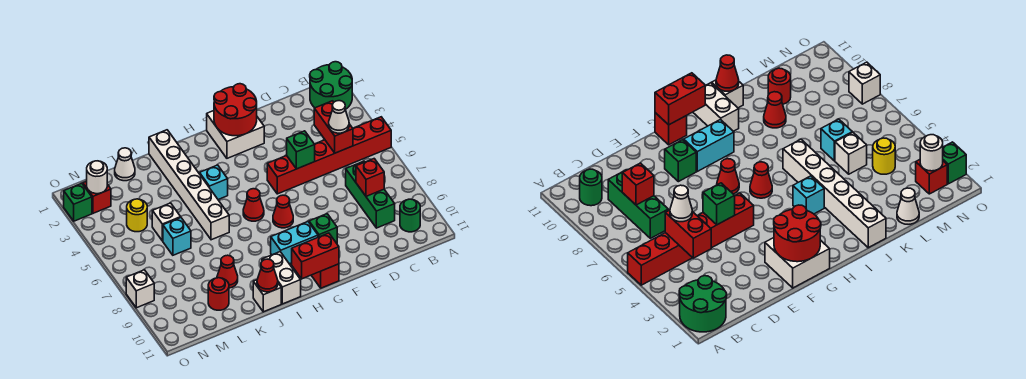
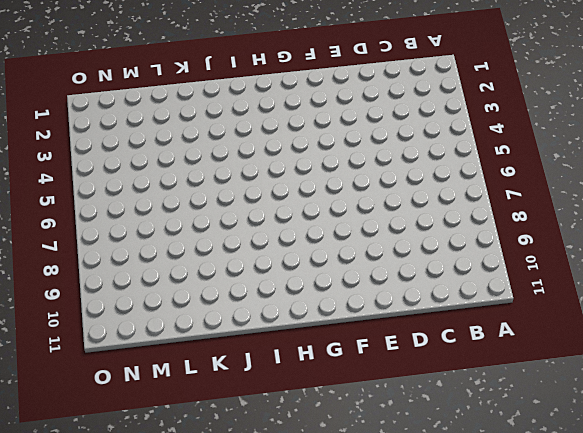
none -> green round brick A1:B2 level 1
none -> red brick A5:F5 level 1
none -> green round brick B10 level 1
none -> green brick C7:C9 level 1

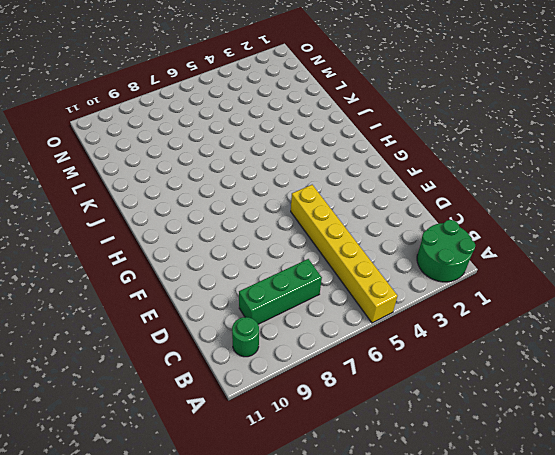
yellow brick A5:F5 level 1 -> red brick A5:F5 level 1
none -> white brick F1:G2 level 1
none -> green brick F9 level 1
none -> red cone G7 level 1
none -> cyan brick G9:H9 level 1

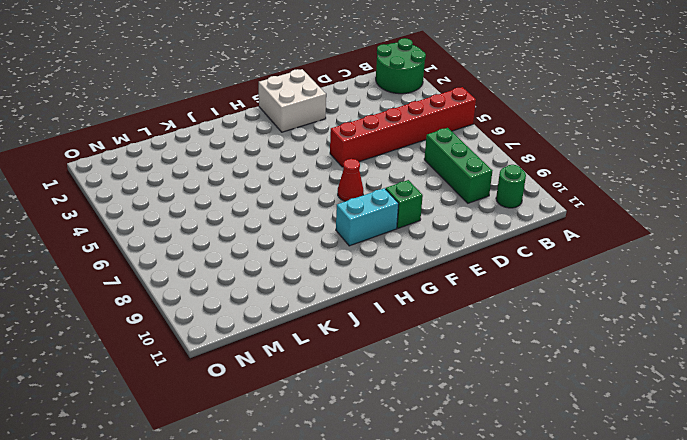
none -> red brick G11 level 1
none -> red cone H6 level 1
none -> cyan brick I4 level 1
none -> white brick I10:I11 level 1

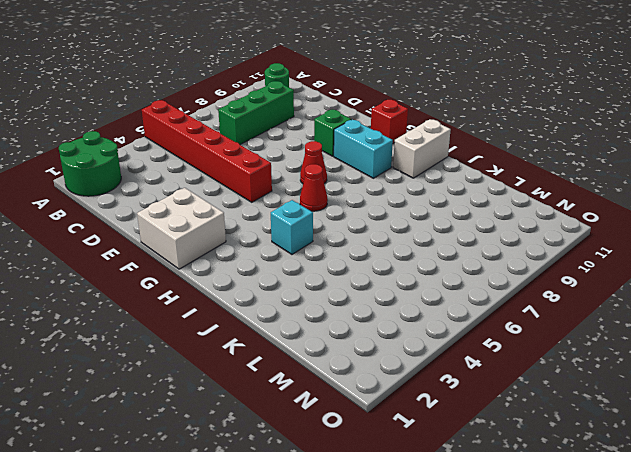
none -> white brick J1:J6 level 1
none -> white brick J11 level 1
none -> red cone K9 level 1
none -> white cone L1 level 1

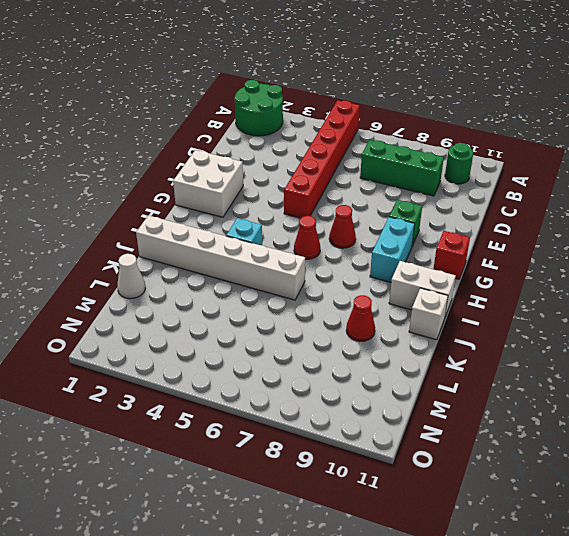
none -> white brick L5 level 1
none -> cyan brick L6 level 1
none -> red round brick L10 level 1
none -> yellow round brick M4 level 1

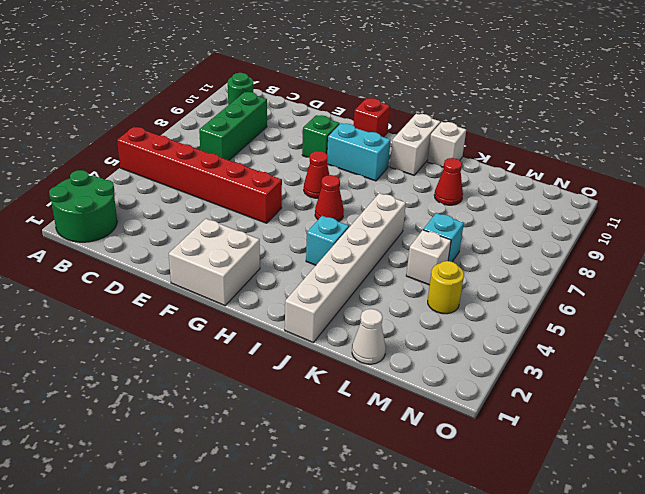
none -> red round brick L10 level 1
none -> red brick N2 level 1
none -> green brick O2 level 1
none -> white brick O8 level 1

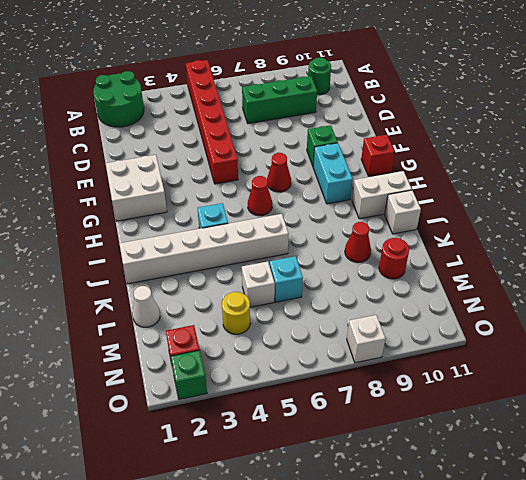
none -> red brick C4:C5 level 2
none -> red brick C8 level 2
none -> green brick E5 level 2
none -> red round brick F1:G2 level 2

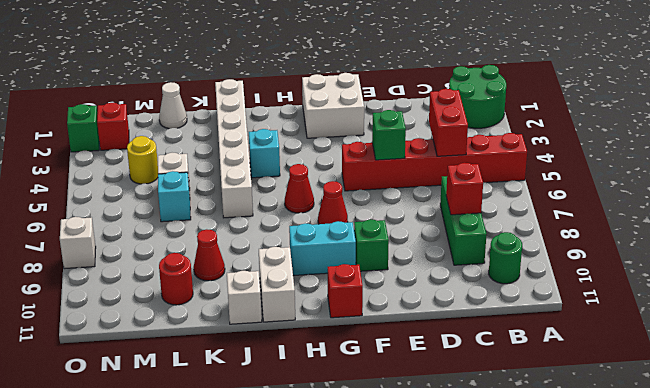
none -> red round brick F1:G2 level 2
none -> red brick G11:H11 level 2
none -> red cone J11 level 2
none -> white round brick N2 level 2

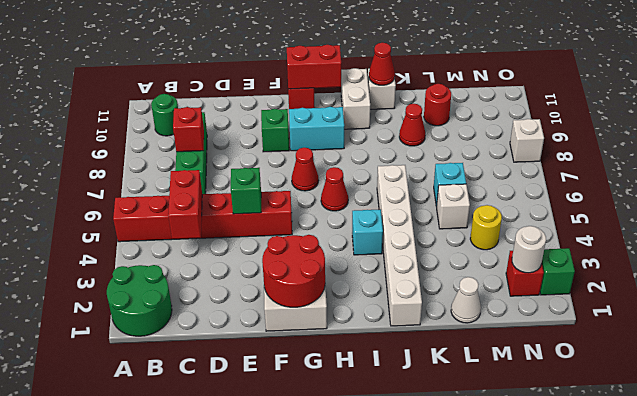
none -> white cone C5 level 3

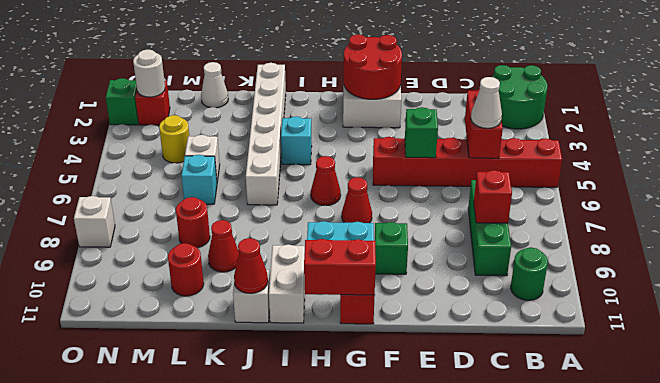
red round brick L8 level 1 -> none

